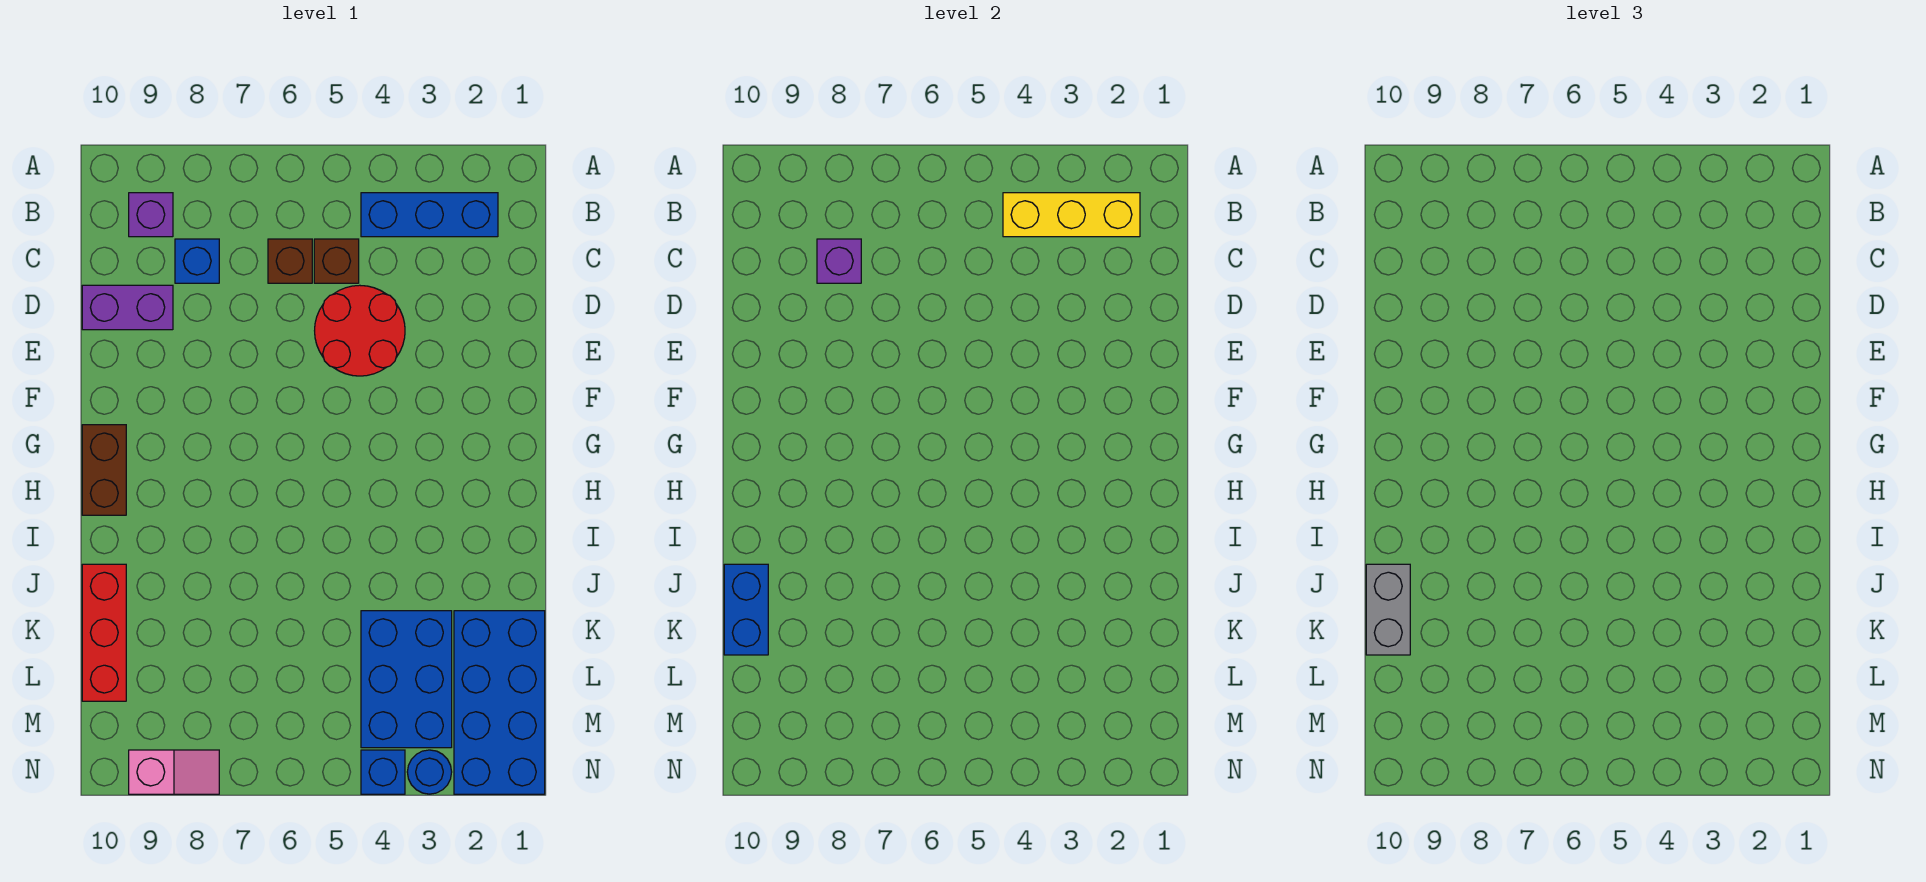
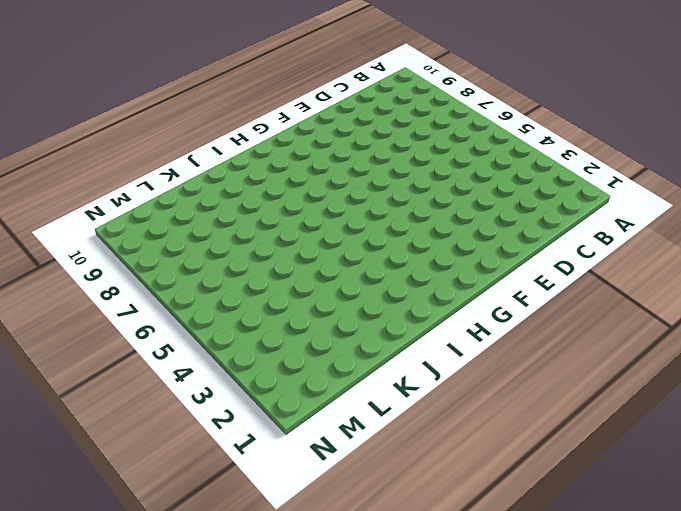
none -> blue brick B2:B4 level 1
none -> purple brick B9 level 1
none -> brown brick C5 level 1

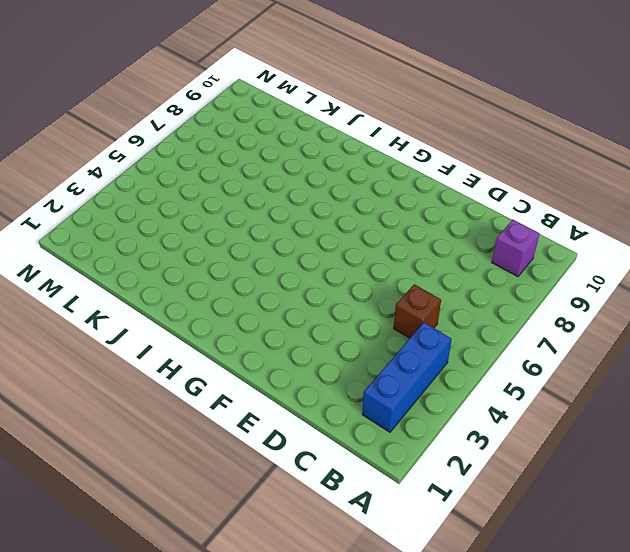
none -> brown brick C6 level 1
none -> blue brick C8 level 1
none -> red round brick D4:E5 level 1

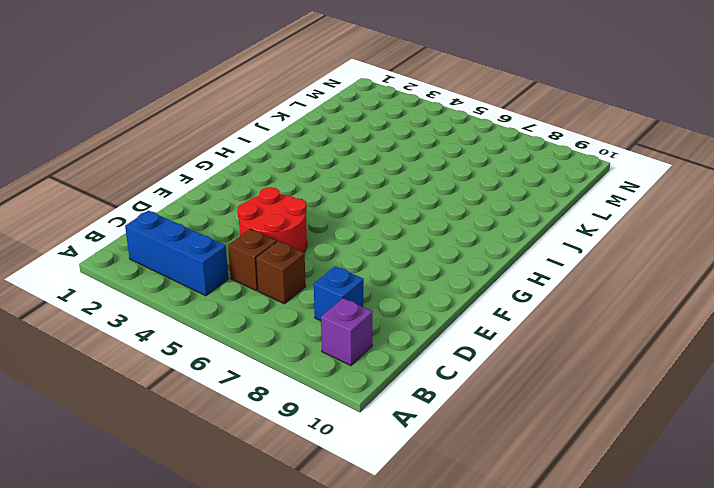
none -> purple brick D9:D10 level 1
none -> brown brick G10:H10 level 1
none -> red brick J10:L10 level 1

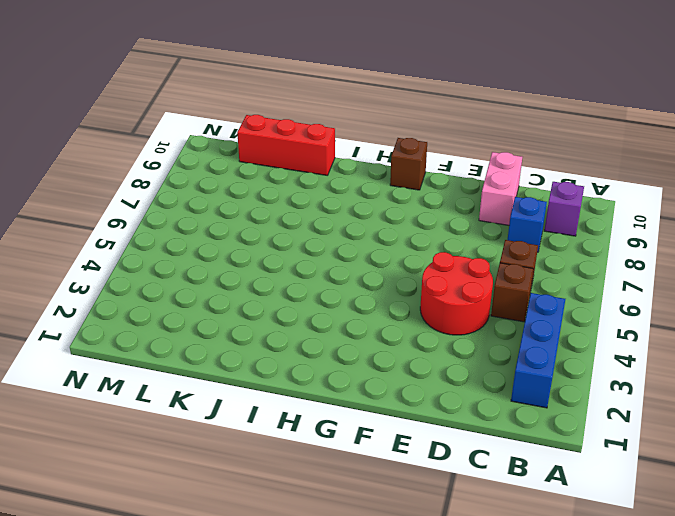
pink brick D9:D10 level 1 -> purple brick D9:D10 level 1
brown brick G10 level 1 -> brown brick G10:H10 level 1
none -> blue brick K1:N2 level 1
none -> blue brick K3:M4 level 1
none -> blue round brick N3 level 1

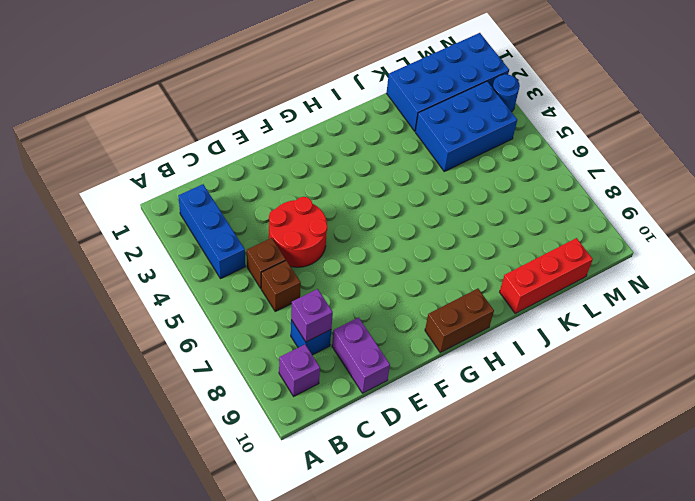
none -> blue brick N4 level 1
none -> pink slope N8:N9 level 1 top 9
none -> yellow brick B2:B4 level 2

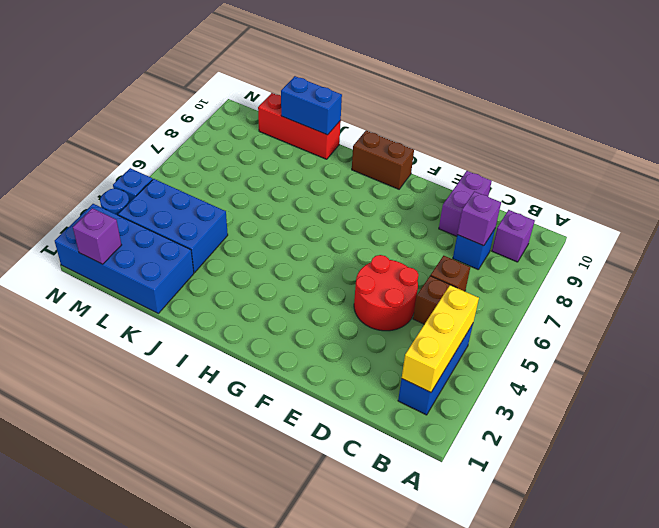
purple brick M1 level 2 -> none
none -> pink slope N8:N9 level 1 top 9
none -> grey brick J10:K10 level 3

